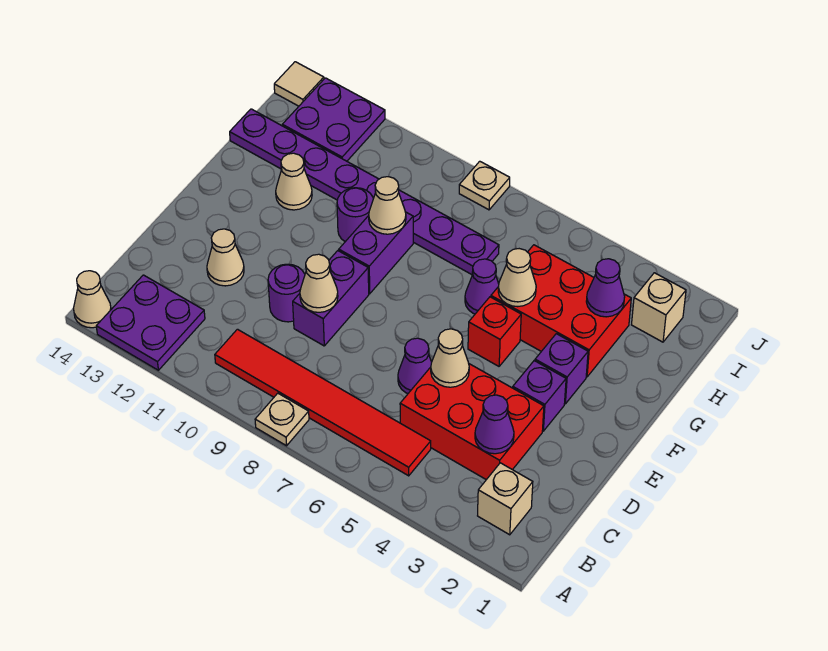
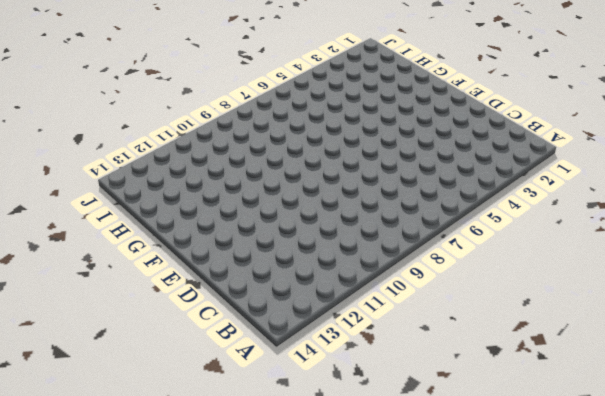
none -> tan plate A8 level 1
none -> purple plate A12:B13 level 1
none -> tan cone A14 level 1

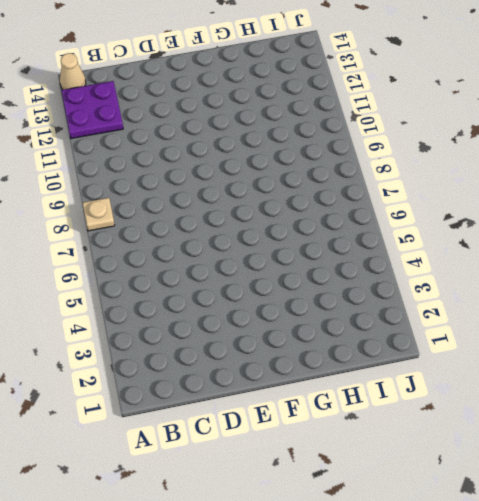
none -> tan brick B2 level 1
none -> red tile B5:B10 level 1
none -> red brick C3:D5 level 1

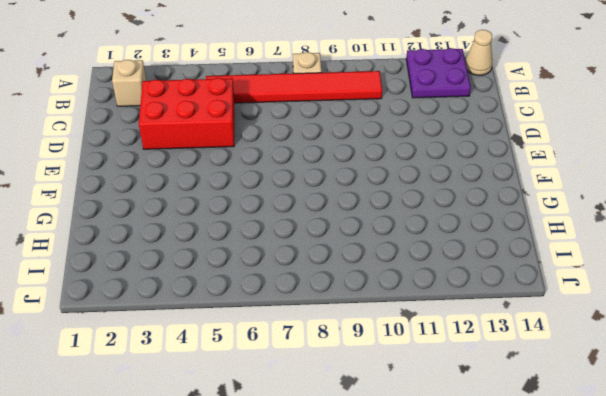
none -> purple cone D6 level 1
none -> purple brick D9:E9 level 1
none -> purple round brick D10 level 1

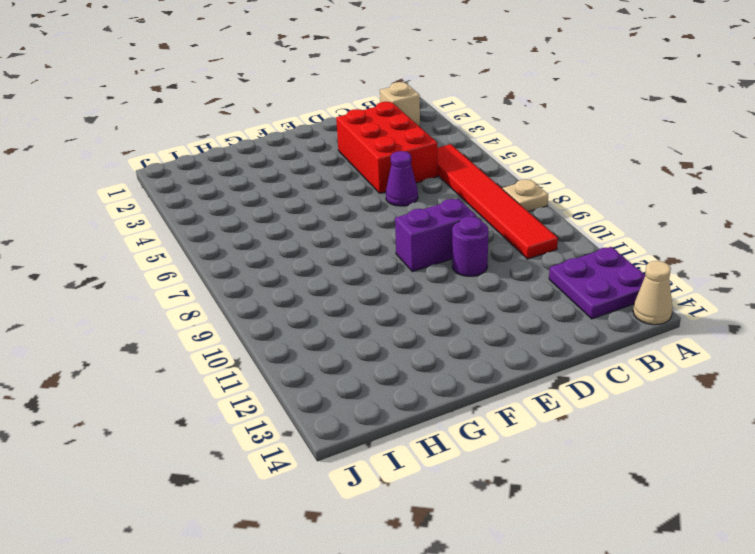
none -> tan cone D12 level 1
none -> purple brick E3 level 1
none -> purple brick F3 level 1

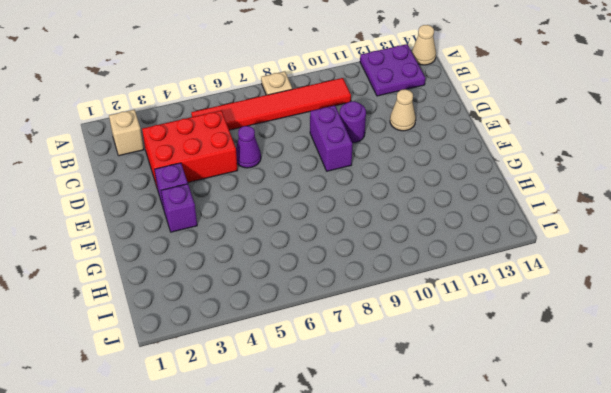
none -> red brick F5 level 1
none -> purple brick F9:G9 level 1
none -> red brick G3:H5 level 1

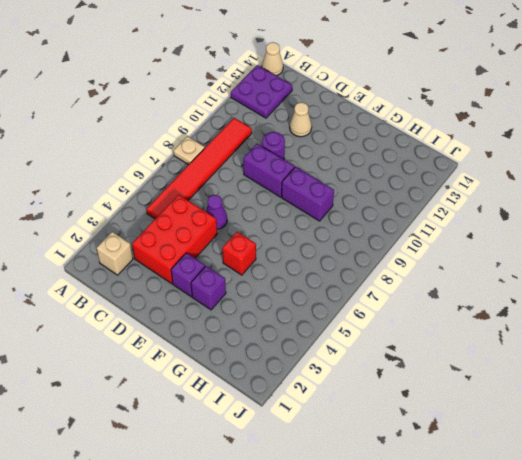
none -> red brick G3:H5 level 1
none -> purple cone G6 level 1
none -> purple round brick G10 level 1

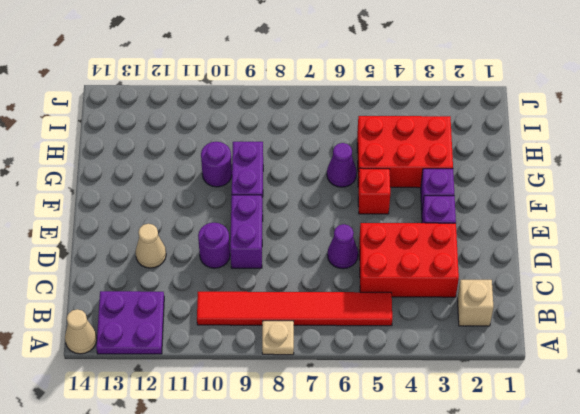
none -> tan cone G12 level 1
none -> purple plate H7:H14 level 1
none -> tan brick I2 level 1

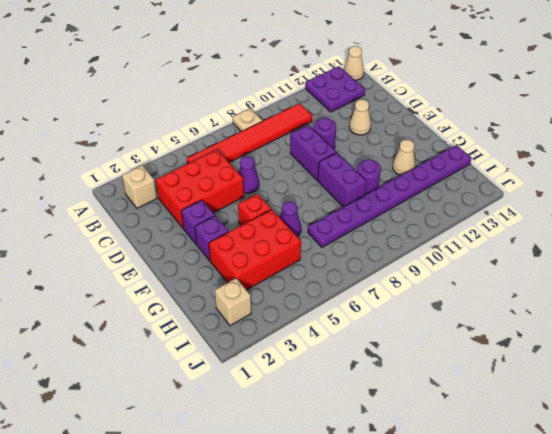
none -> purple plate I12:J13 level 1
none -> tan plate J8 level 1
none -> tan tile J14 level 1

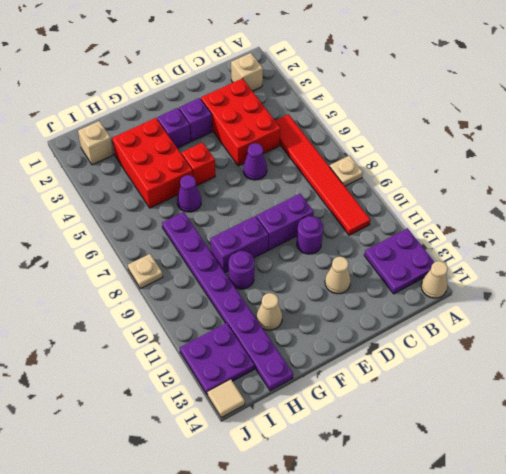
none -> purple cone C3 level 2
none -> tan cone D5 level 2
none -> tan cone D9 level 2

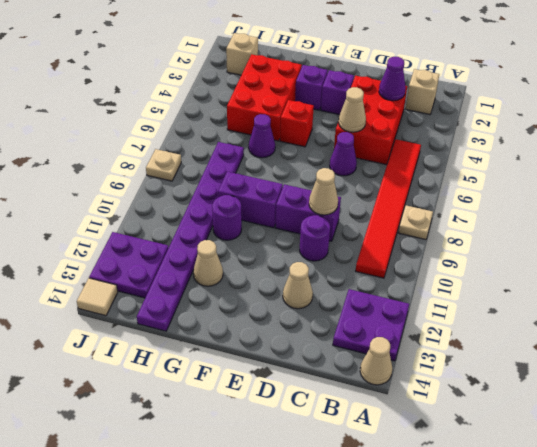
none -> tan cone G5 level 2
none -> tan cone G9 level 2
none -> purple cone H3 level 2

